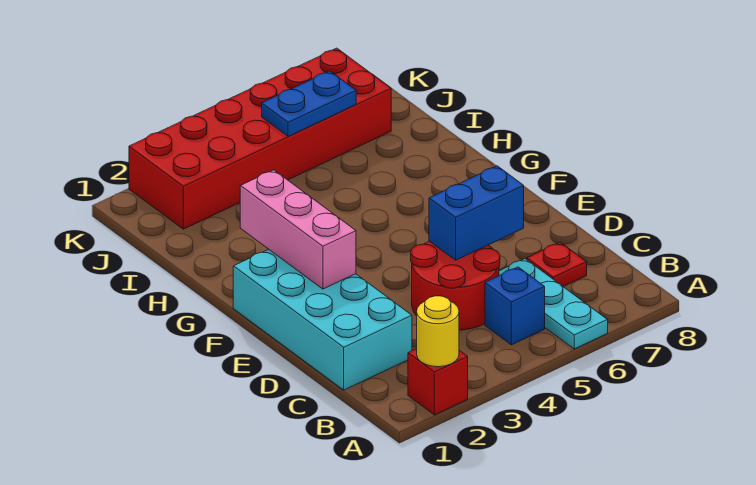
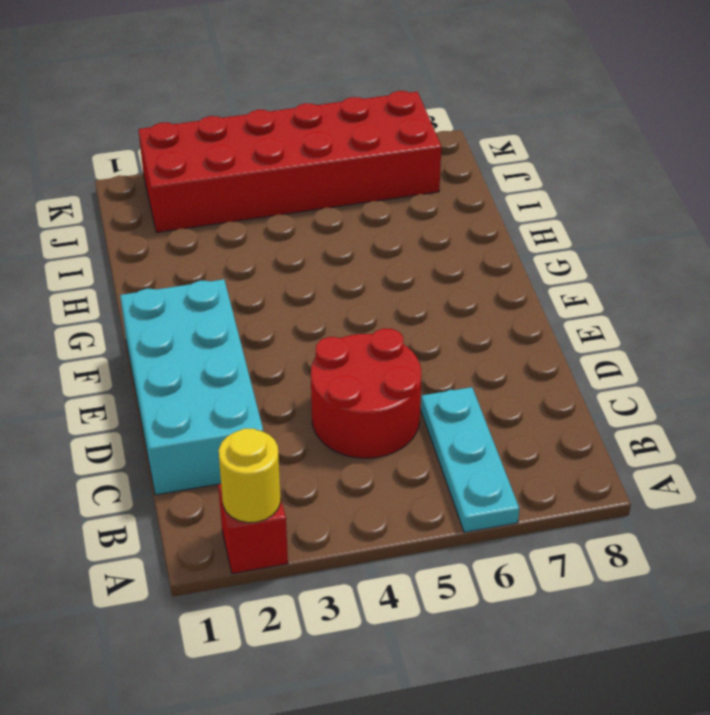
none -> blue brick B5 level 1
none -> red plate C7 level 1

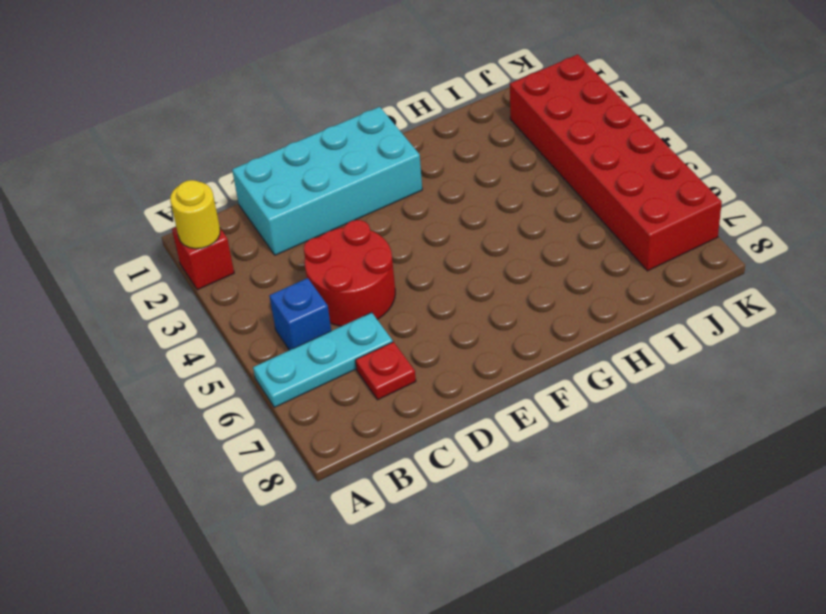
none -> blue brick D5:D6 level 2
none -> pink brick E2:G2 level 2

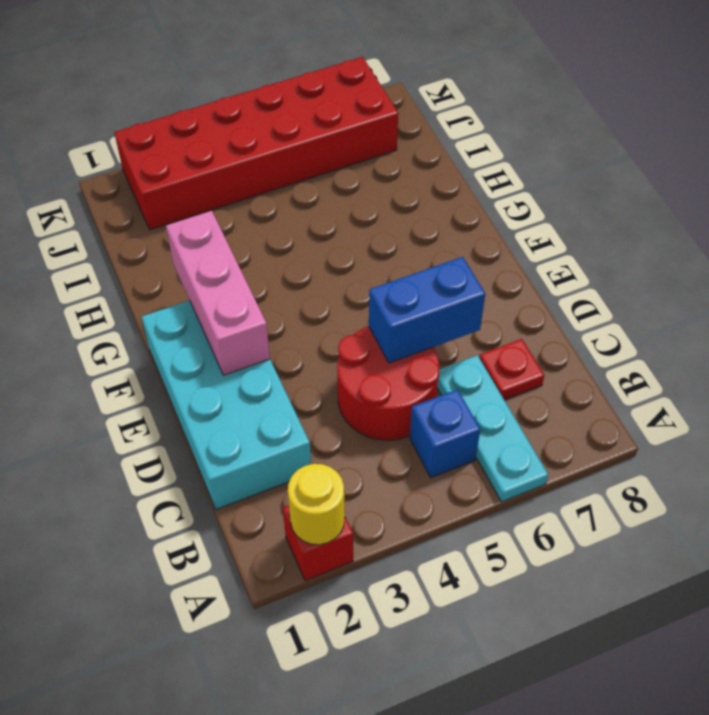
none -> blue plate J5:J6 level 2

